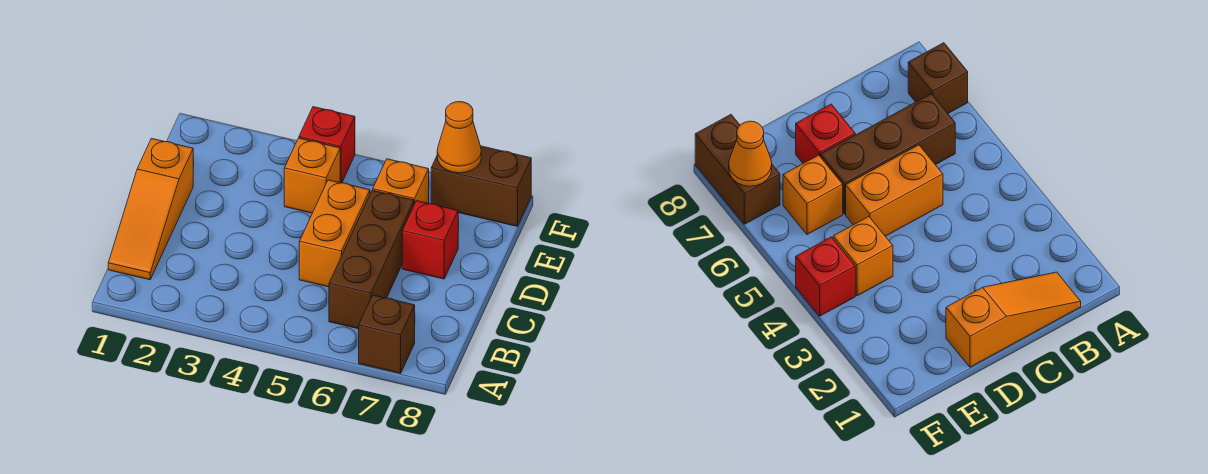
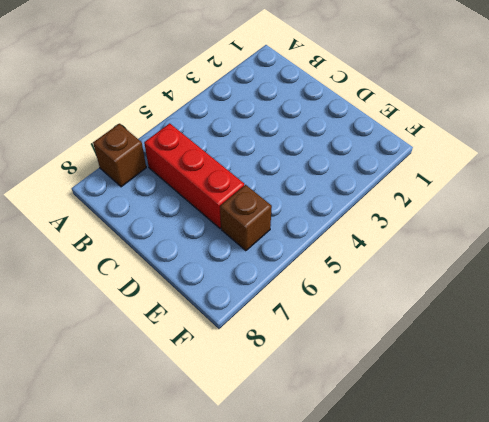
red brick B6:D6 level 1 -> brown brick B6:D6 level 1
brown brick E6 level 1 -> orange brick E6 level 1
none -> orange slope B1:D1 level 1 top D
none -> orange brick C5:D5 level 1

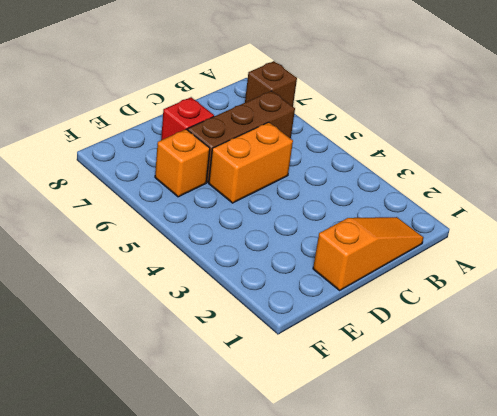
none -> orange brick E4 level 1
none -> red brick F4 level 1

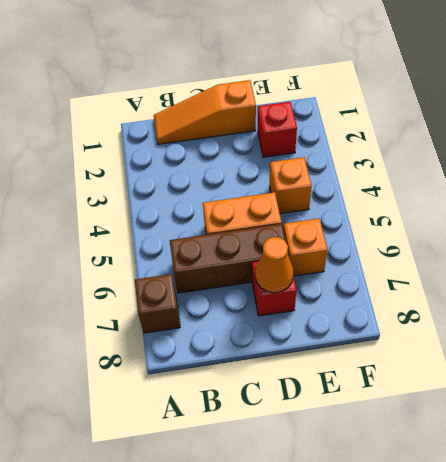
orange cone D7 level 2 -> orange cone F7 level 2
red brick E2 level 1 -> red brick F4 level 1
none -> brown brick F7:F8 level 1

